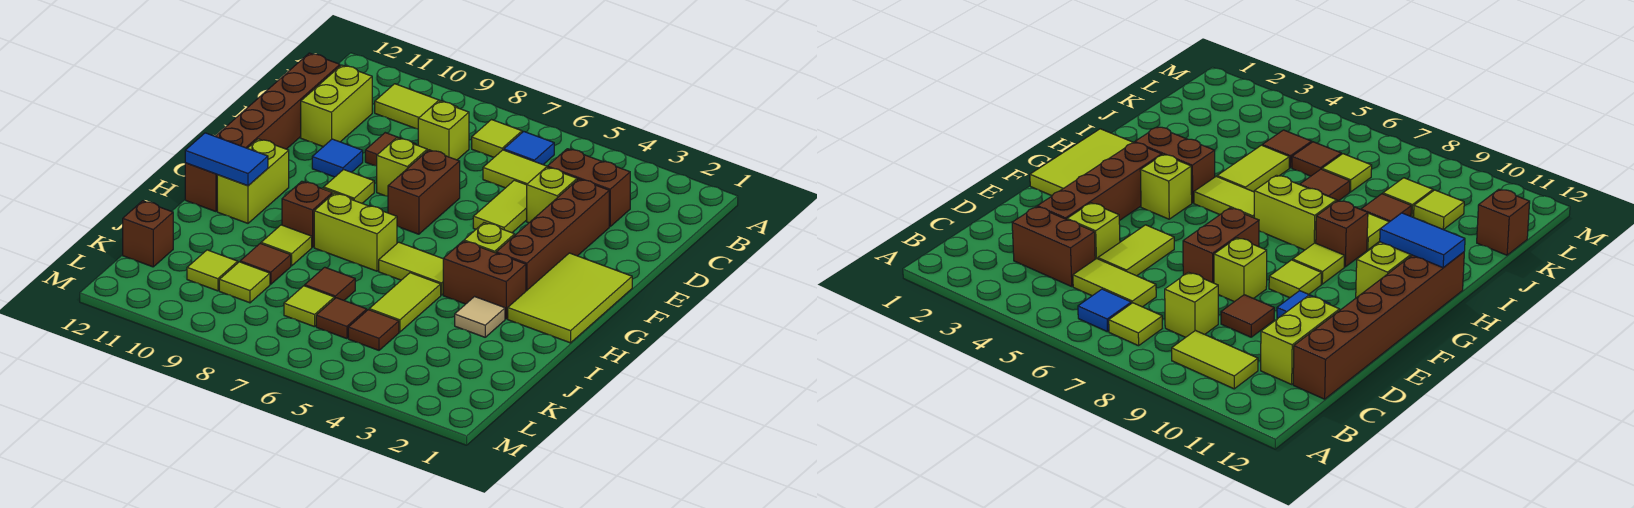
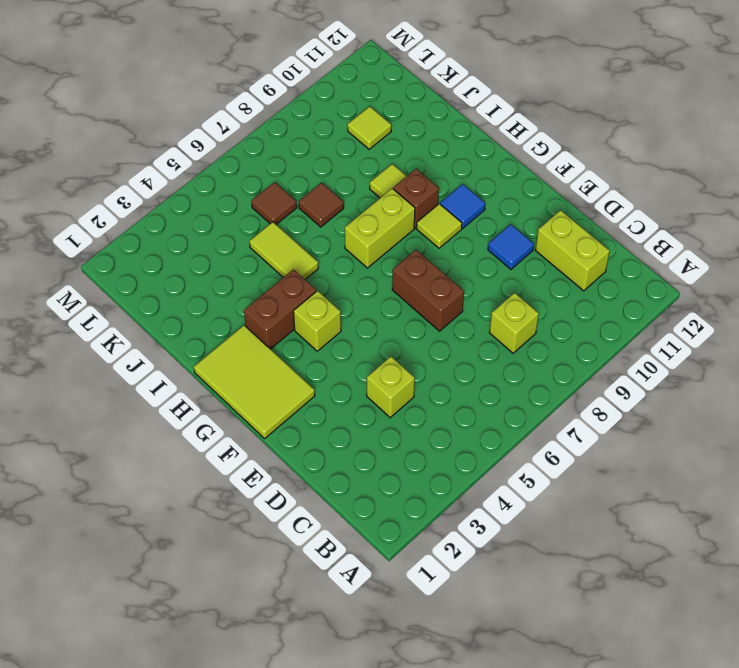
blue tile G10 level 1 -> blue tile B6 level 1
none -> lime tile B7 level 1
none -> lime tile B9:B10 level 1
none -> brown brick C3:C4 level 1
none -> lime tile C5:C6 level 1

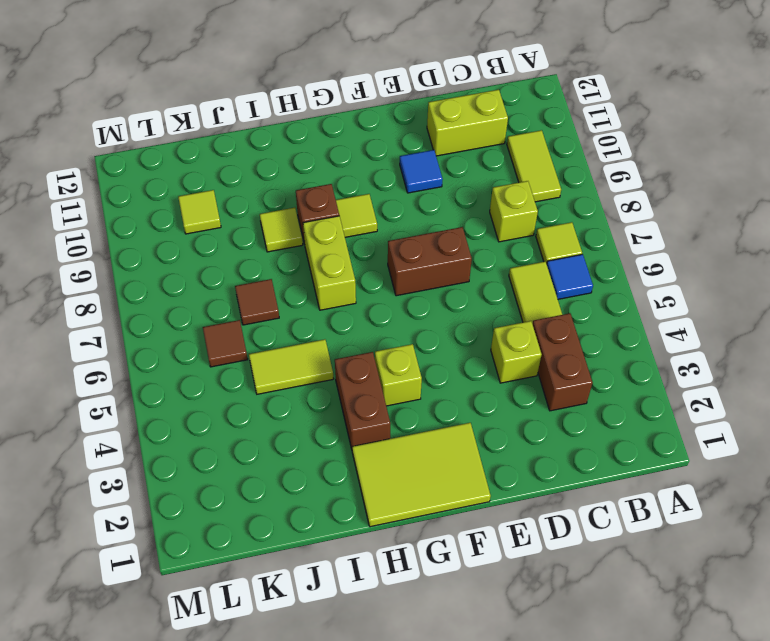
none -> brown brick C12:H12 level 1
none -> brown brick D3:G3 level 1
none -> lime tile D5:E5 level 1
none -> brown tile D9 level 1

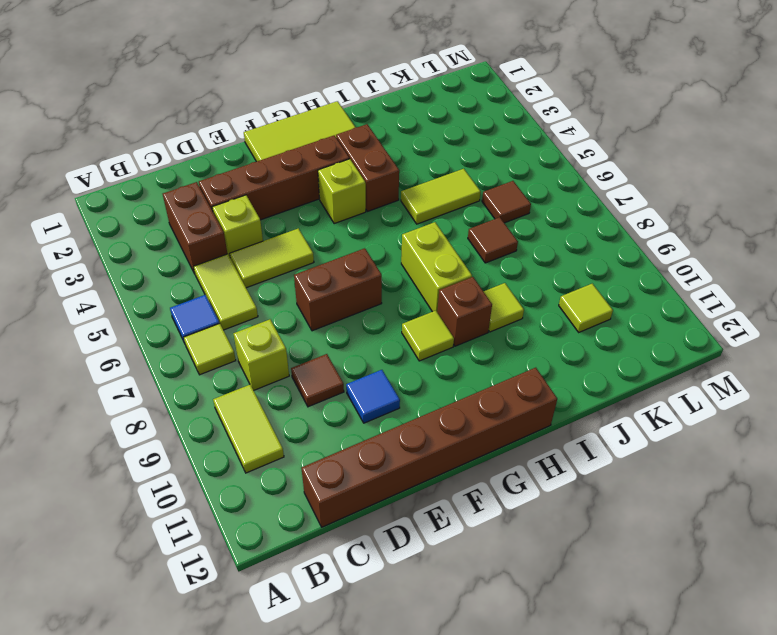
none -> lime brick C11:D11 level 1
none -> lime brick E8 level 1
none -> lime tile F9 level 1
none -> lime brick G11:H11 level 1

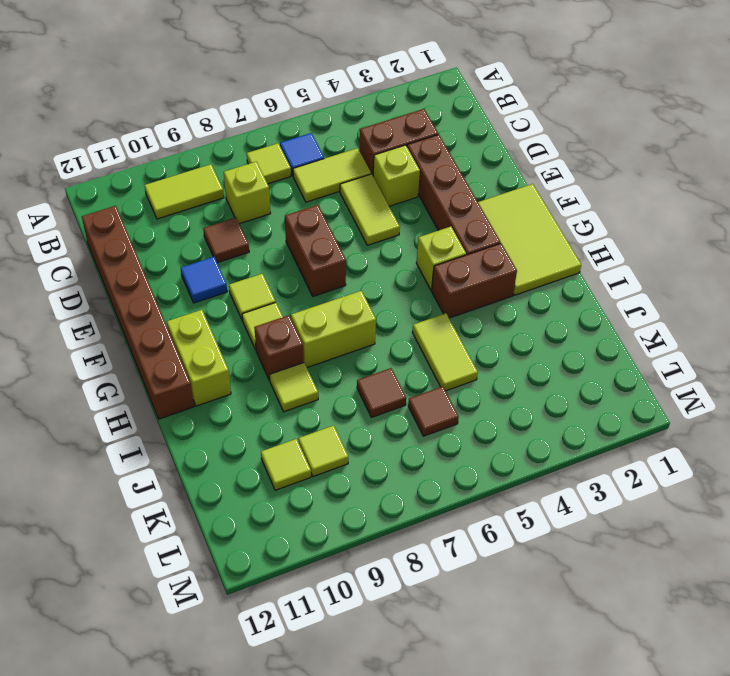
none -> lime brick C11:D11 level 1
none -> lime brick E8 level 1
none -> lime tile H5:H6 level 1
none -> tan tile I3 level 1

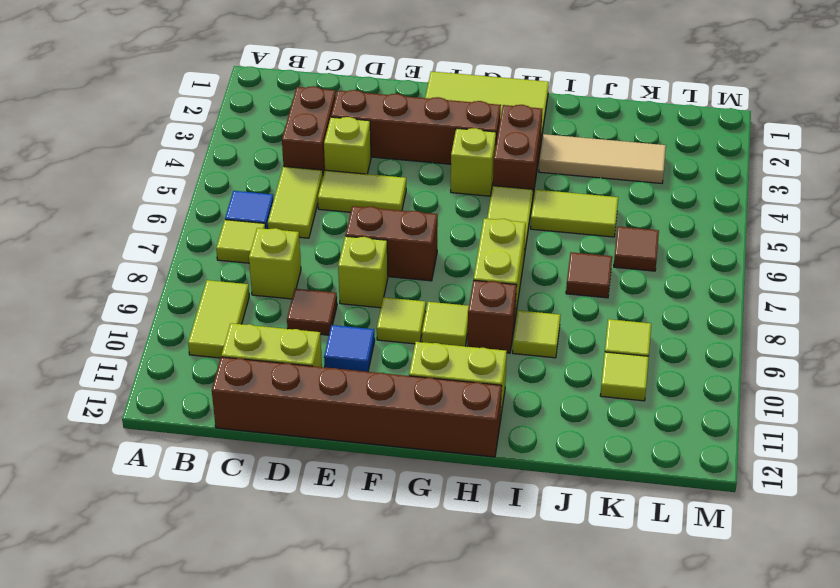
tan tile I3:K3 level 1 -> tan tile I3 level 1
none -> brown tile J9 level 1
none -> brown tile K5 level 1
none -> lime tile K7 level 1
none -> brown brick K12 level 1

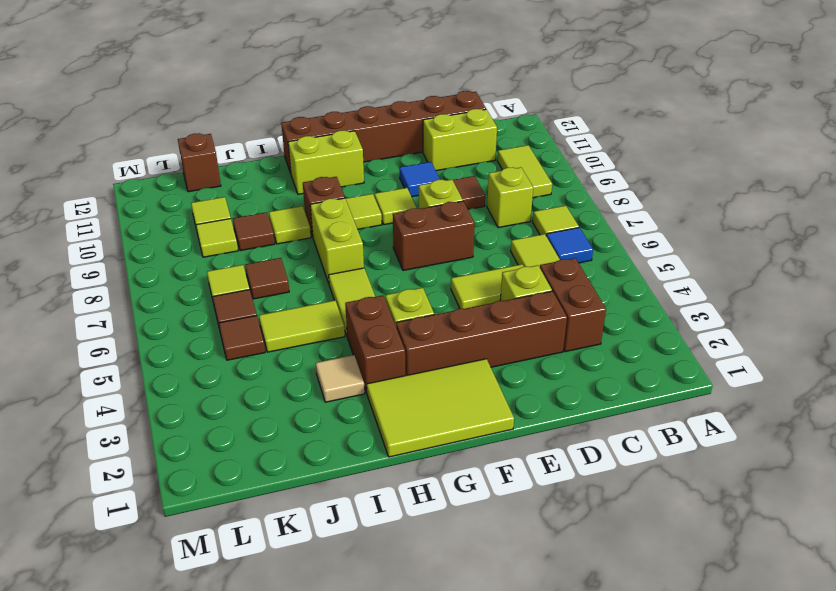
none -> blue tile H11:H12 level 2

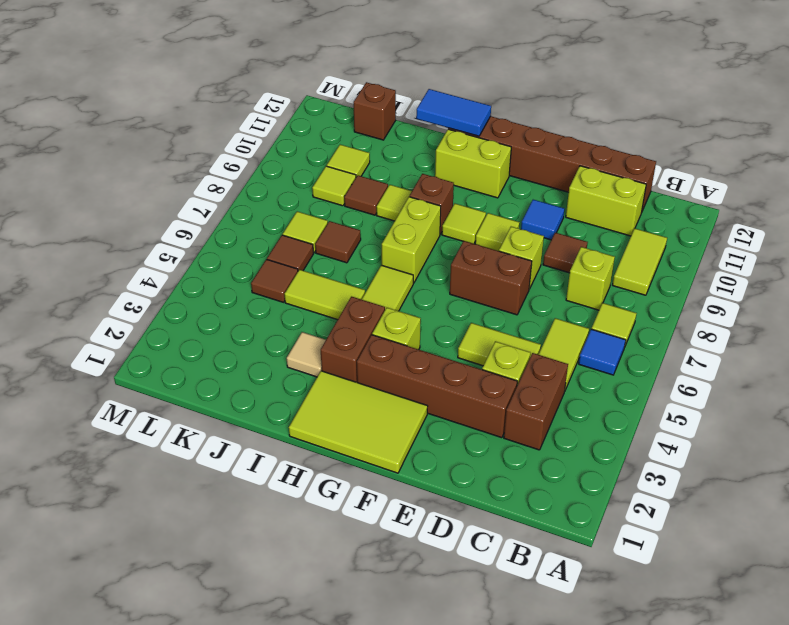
blue tile H12:I12 level 2 -> blue tile H11:H12 level 2

